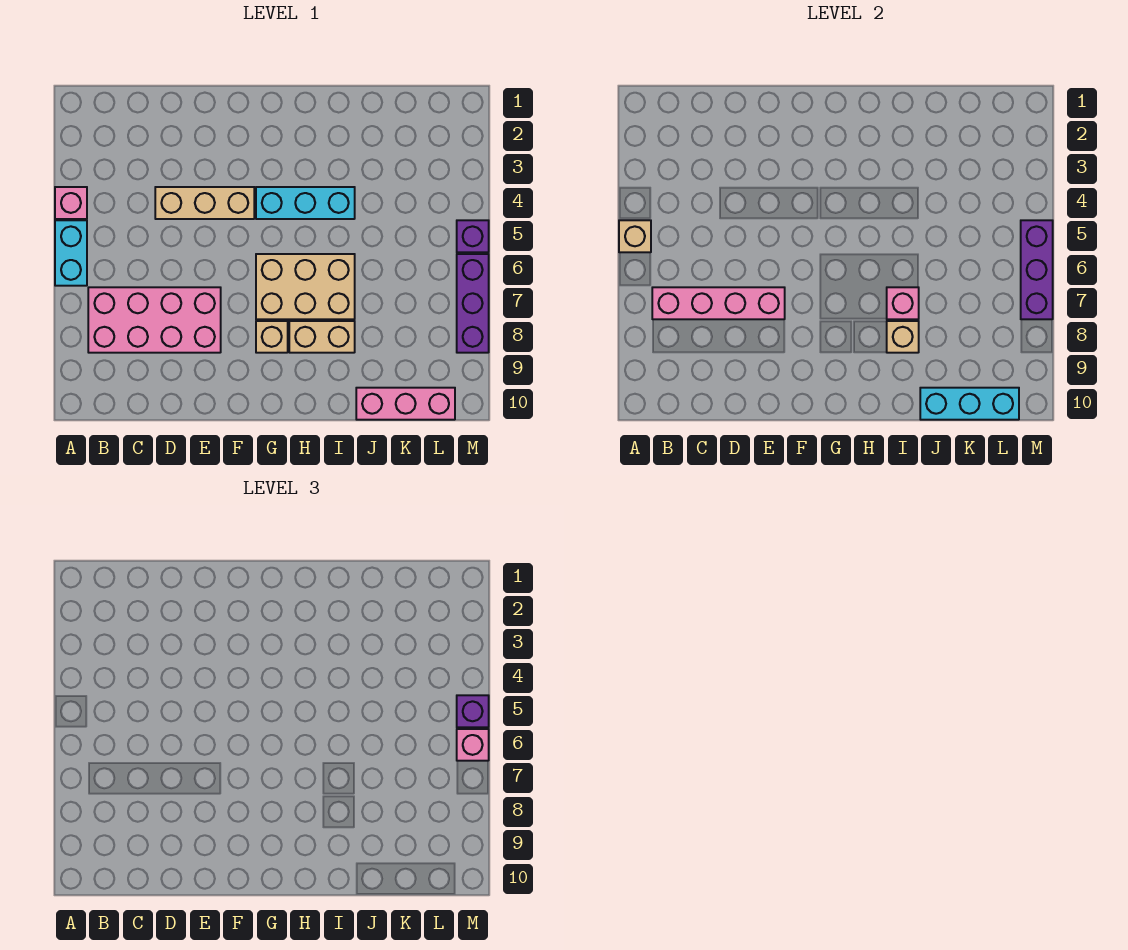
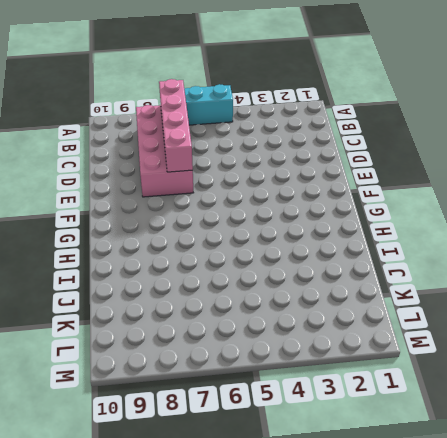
none -> pink brick A4 level 1
none -> tan brick D4:F4 level 1
none -> cyan brick G4:I4 level 1

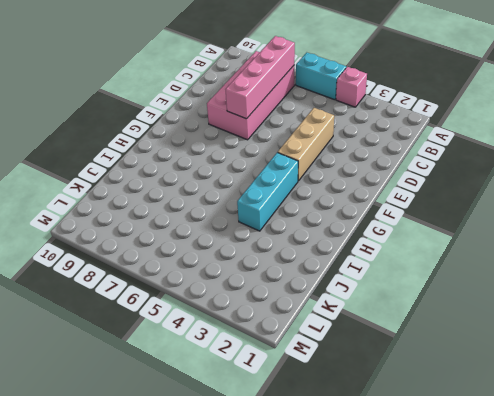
none -> tan brick G6:I7 level 1
none -> tan brick G8 level 1
none -> tan brick H8:I8 level 1

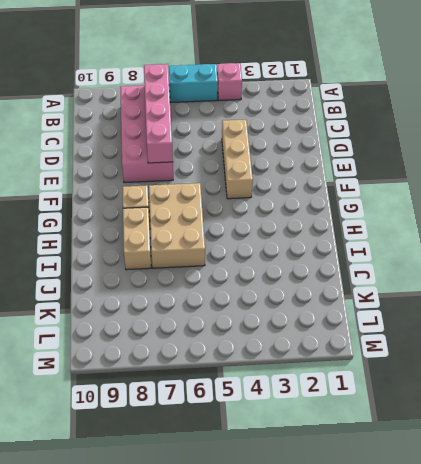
none -> cyan brick G4:I4 level 1
none -> pink brick J10:L10 level 1
none -> purple brick M5 level 1

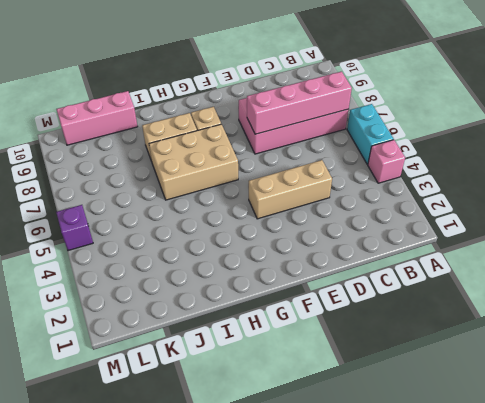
none -> cyan brick G4:I4 level 1
none -> purple brick M6:M8 level 1
none -> tan brick A5 level 2

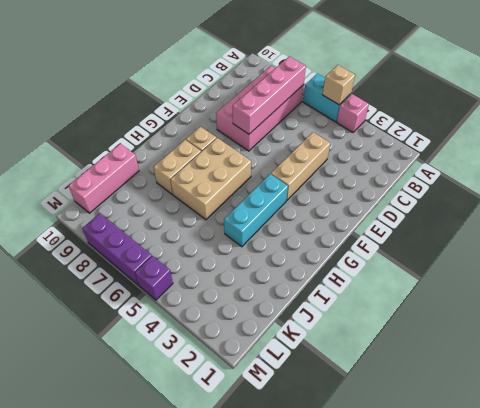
none -> pink brick I7 level 2
none -> tan brick I8 level 2
none -> cyan brick J10:L10 level 2

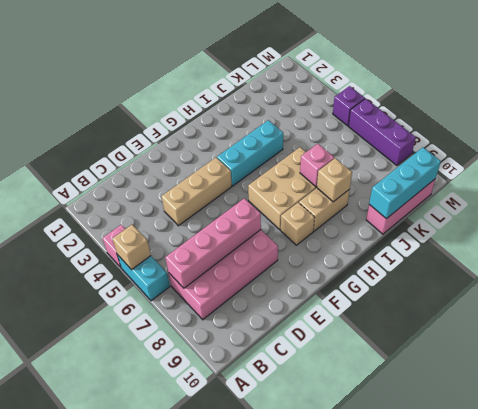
none -> purple brick M5:M7 level 2
none -> purple brick M5 level 3
none -> pink brick M6 level 3

